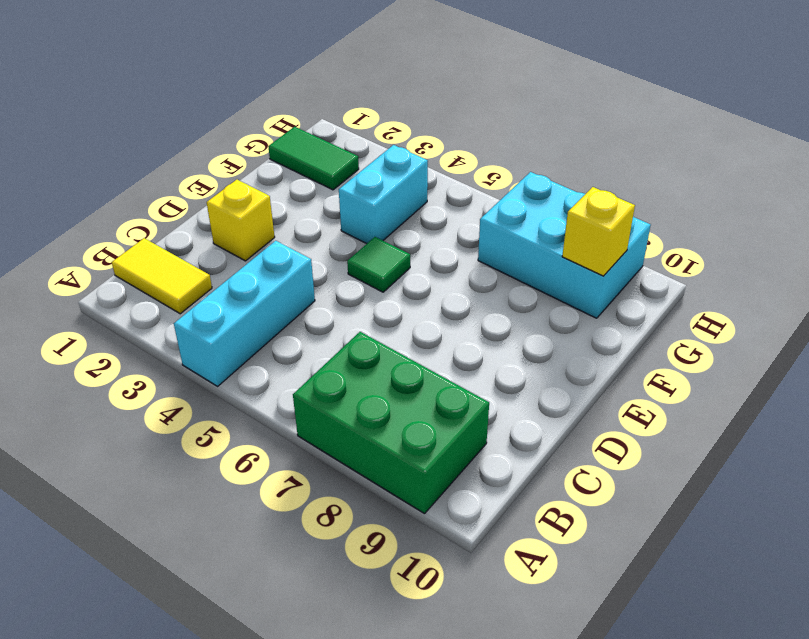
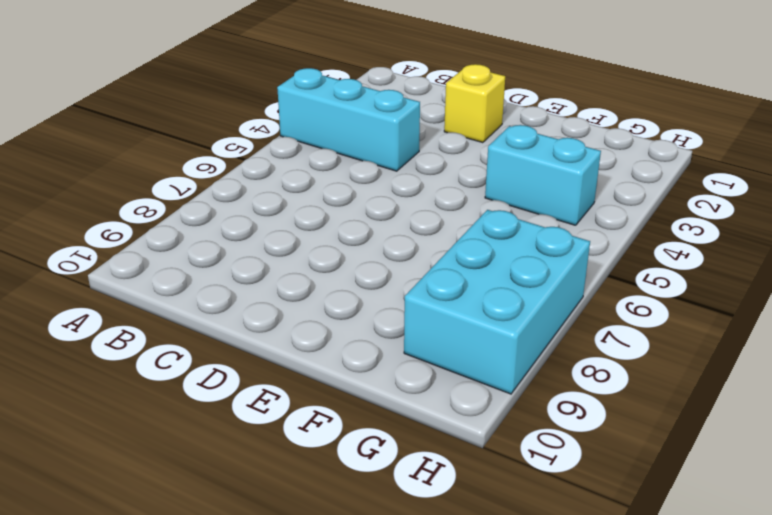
none -> green brick A7:B9 level 1
none -> yellow tile B1:B2 level 1

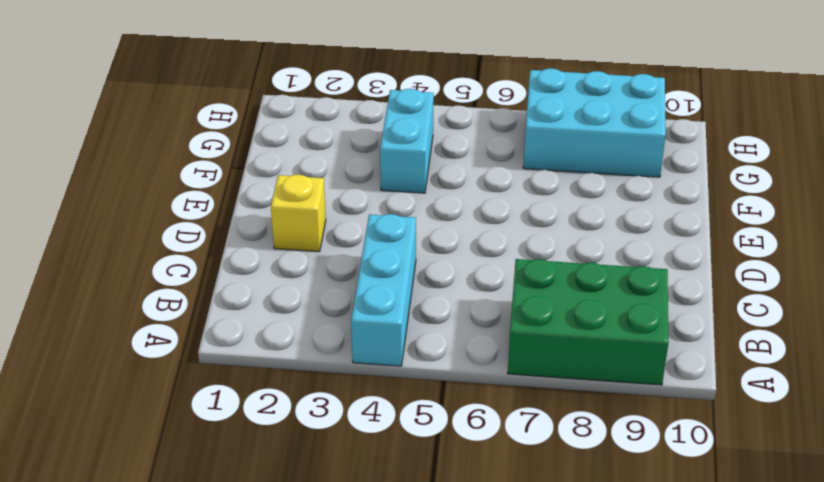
none -> yellow tile B1:B2 level 1
none -> green tile E5 level 1

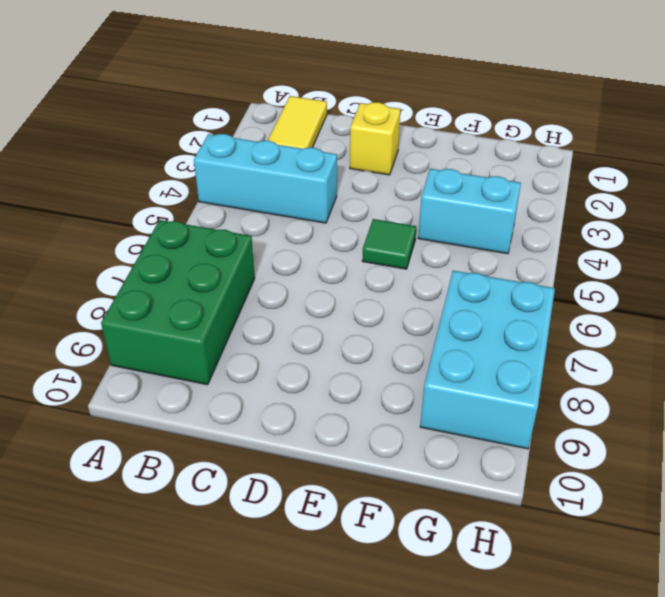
none -> green tile G1:G2 level 1
none -> yellow brick G9 level 2

